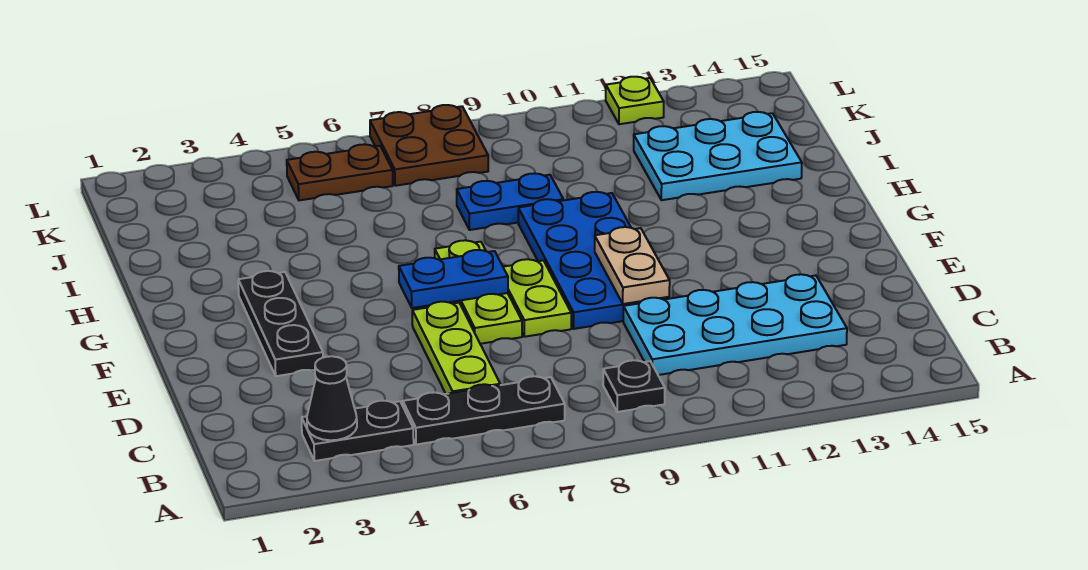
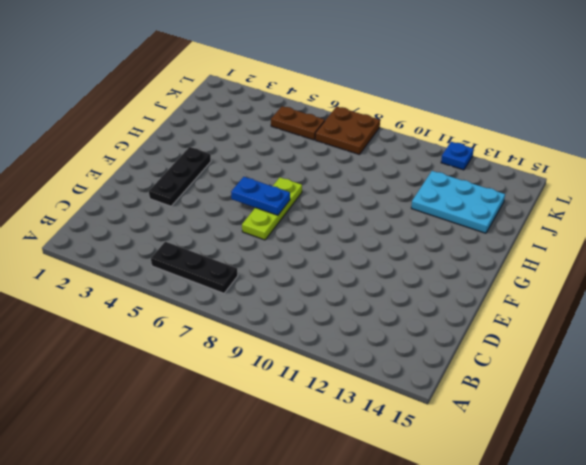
blue plate L12 level 1 -> lime plate L12 level 1
none -> black plate B3:B4 level 1
none -> black plate B9 level 1
none -> lime plate C6:E6 level 1

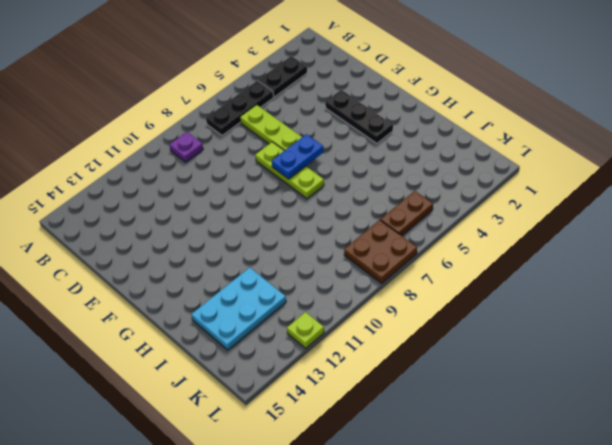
purple plate B9 level 1 -> black plate B9 level 1
none -> cyan plate C10:D13 level 1
none -> lime plate E8:F8 level 1
none -> blue plate E9:H10 level 1

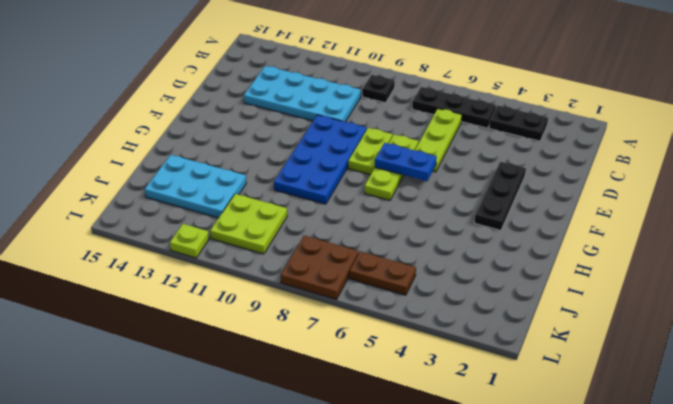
lime plate J10:K11 level 1 -> none
none -> blue plate I8:I9 level 1
none -> black cone B3 level 2
none -> tan plate E10:F10 level 2

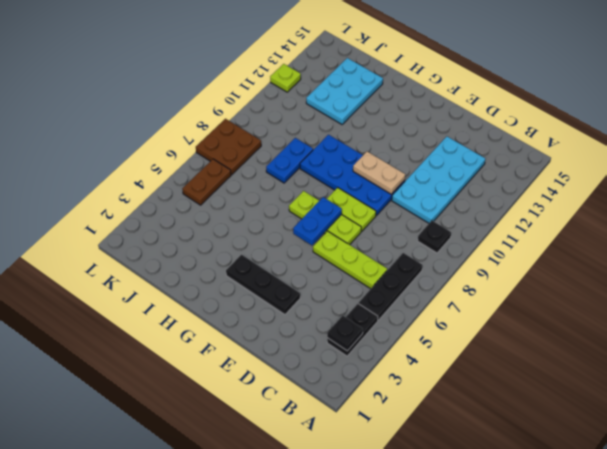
black plate B3 level 2 -> black cone B3 level 2

